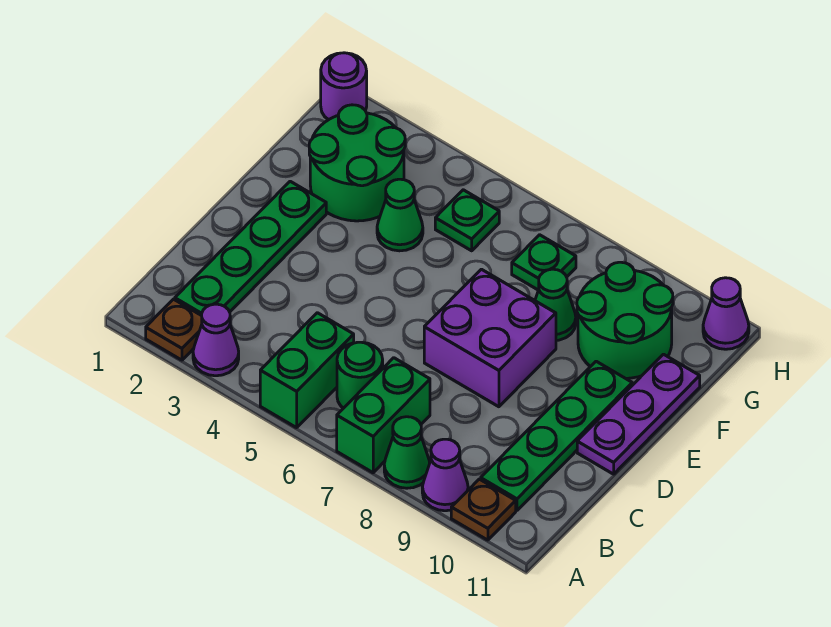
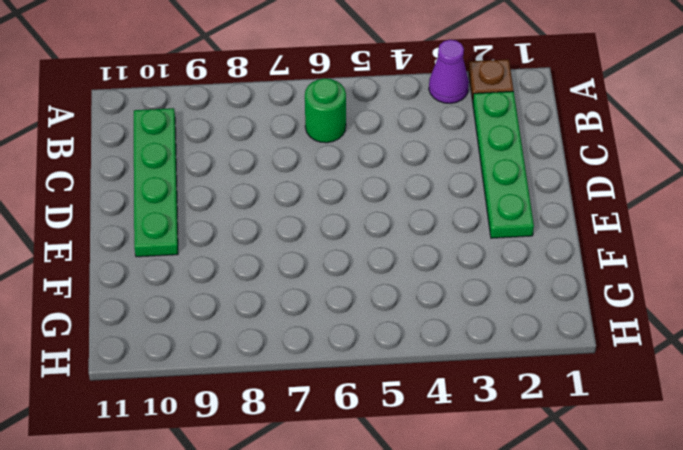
none -> green brick A5:B5 level 1
none -> green brick A7:B7 level 1
none -> green cone A8 level 1

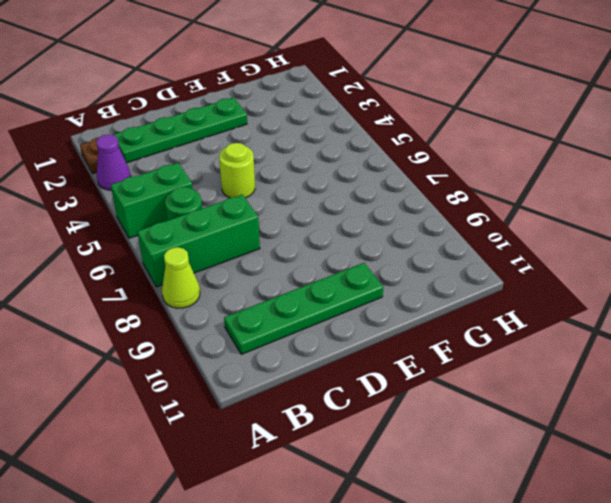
green brick A7:C7 level 1 -> green brick A7:B7 level 1
lime cone A8 level 1 -> green cone A8 level 1
lime round brick D5 level 1 -> none
none -> purple cone A9 level 1
none -> brown plate A10 level 1
none -> purple brick D7:E8 level 1

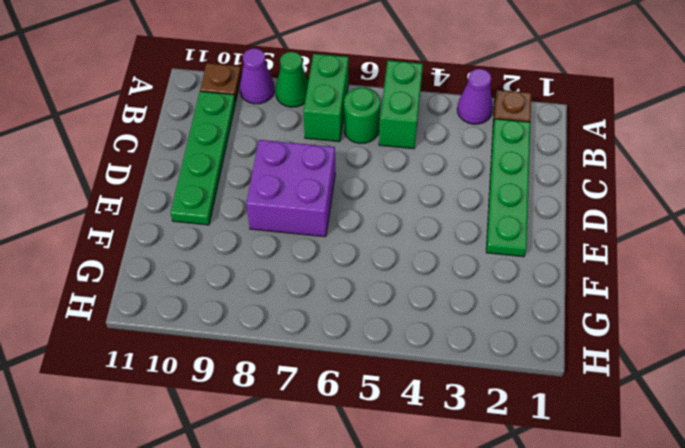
none -> purple plate D11:F11 level 1
none -> green round brick F2:G3 level 1
none -> green cone F4 level 1

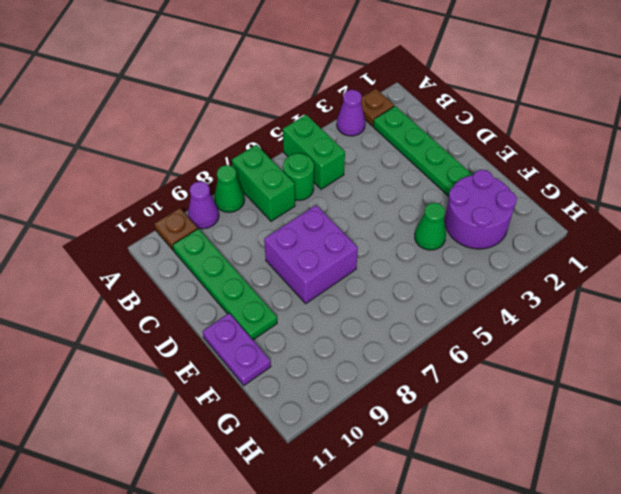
purple plate E11:F11 level 1 -> purple plate D11:F11 level 1
purple round brick F2:G3 level 1 -> green round brick F2:G3 level 1
none -> green cone F8 level 1
none -> green round brick F9:G10 level 1
none -> green plate G5 level 1

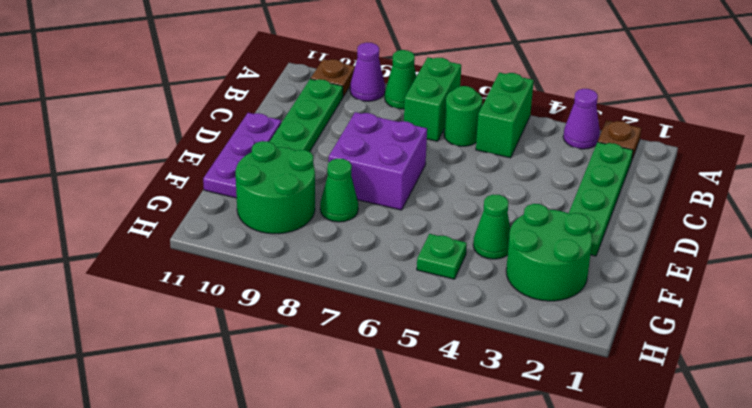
none -> green plate G7 level 1
none -> purple round brick H1 level 1
none -> purple cone H11 level 1

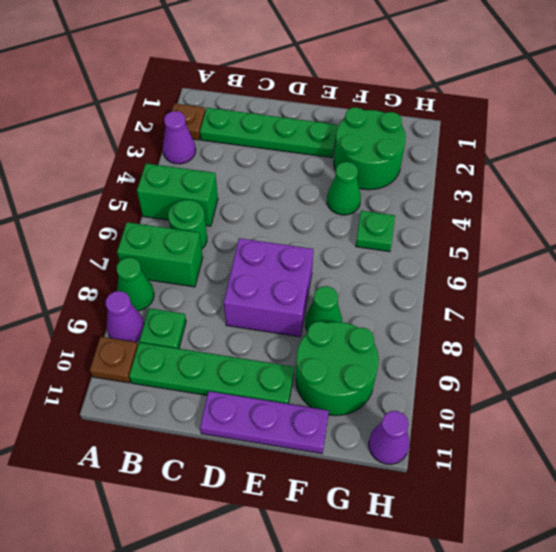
green plate B9 level 1 -> green plate G7 level 1
none -> purple round brick H1 level 1

